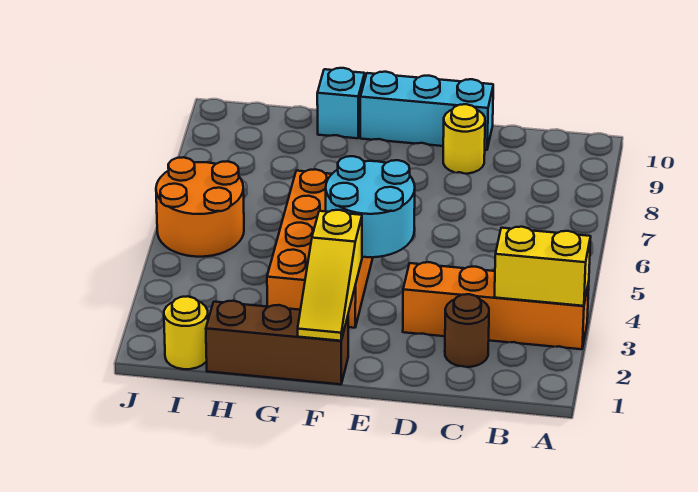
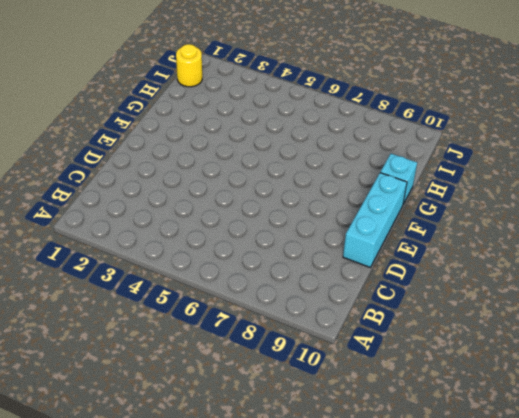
none -> orange brick A3:D3 level 1
none -> brown round brick C2 level 1
none -> yellow round brick D9 level 1

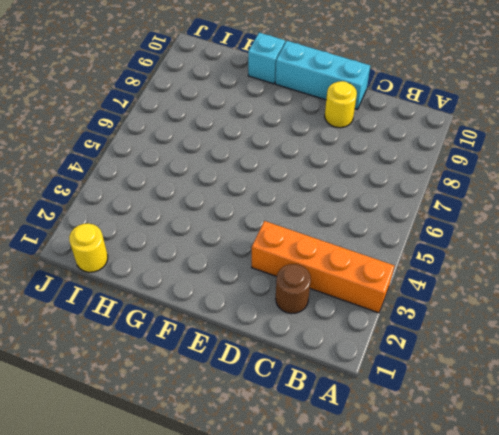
none -> brown brick F1:H1 level 1
none -> orange brick F3:G6 level 1
none -> orange round brick I5:J6 level 1

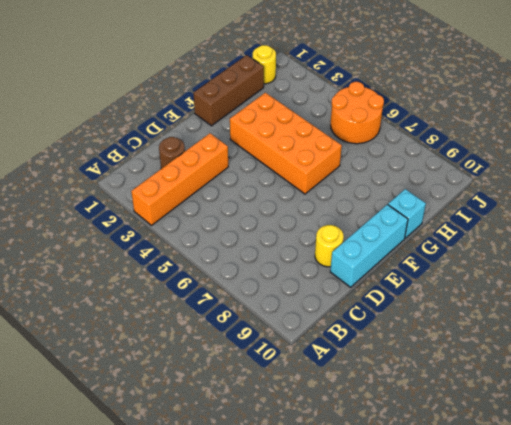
none -> yellow brick A3:B3 level 2
none -> cyan round brick E4:F5 level 2
none -> yellow slope F1:F3 level 2 top 3

